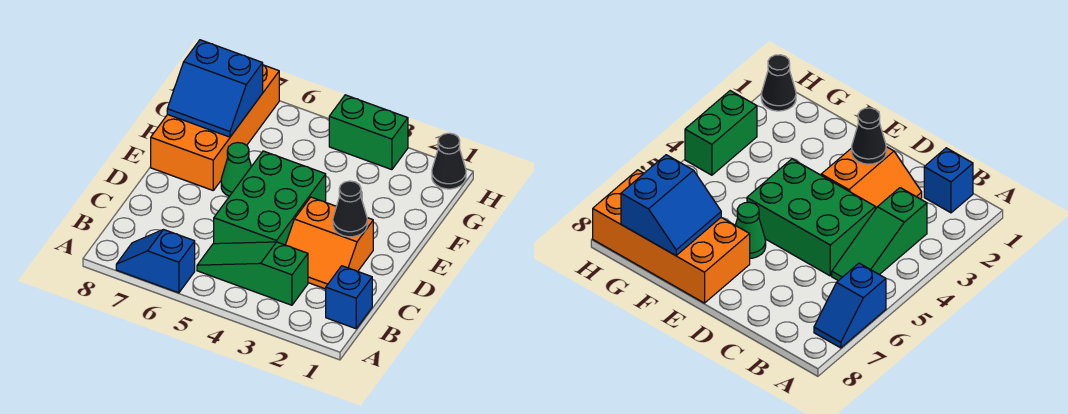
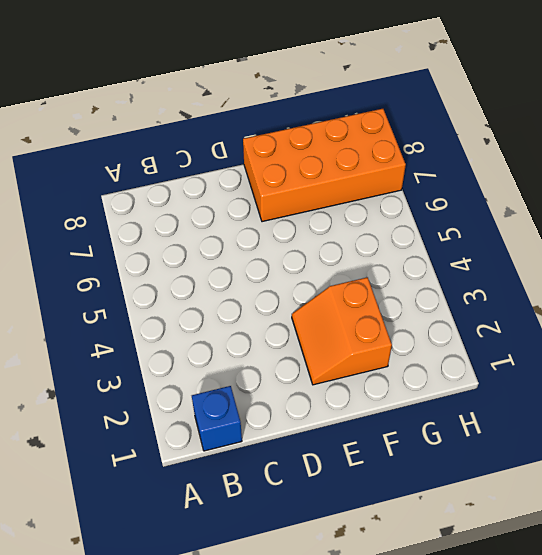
orange slope E2:F3 level 1 top F -> orange slope C2:D3 level 1 top D
none -> blue slope A6:A7 level 1 top 6
none -> green slope B3:B5 level 1 top 3

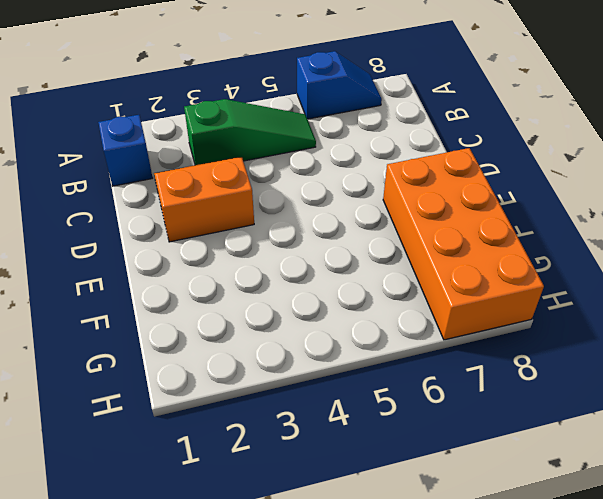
none -> green brick C4:E5 level 1
none -> green cone E6 level 1

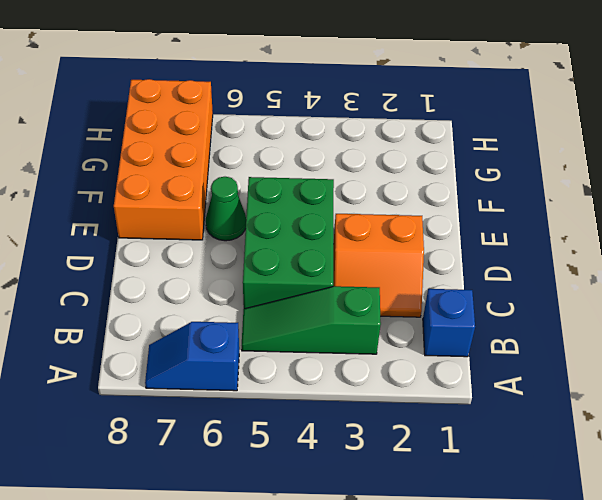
none -> black cone H1 level 1
none -> green brick H3:H4 level 1

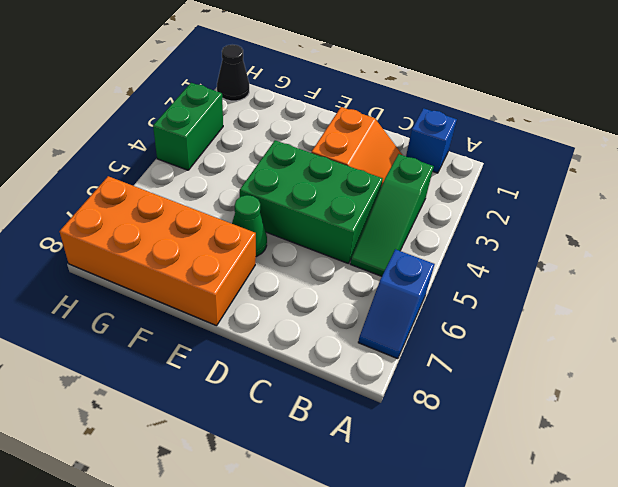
none -> black cone D2 level 2
none -> blue slope F7:G8 level 2 top G

